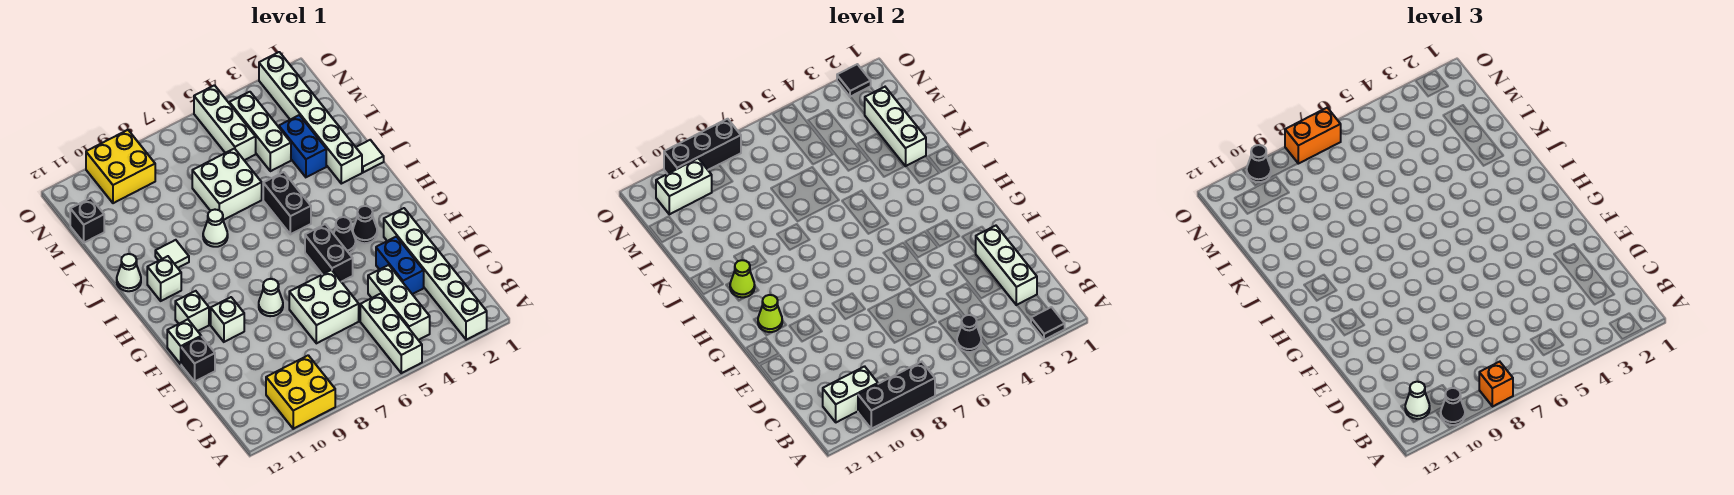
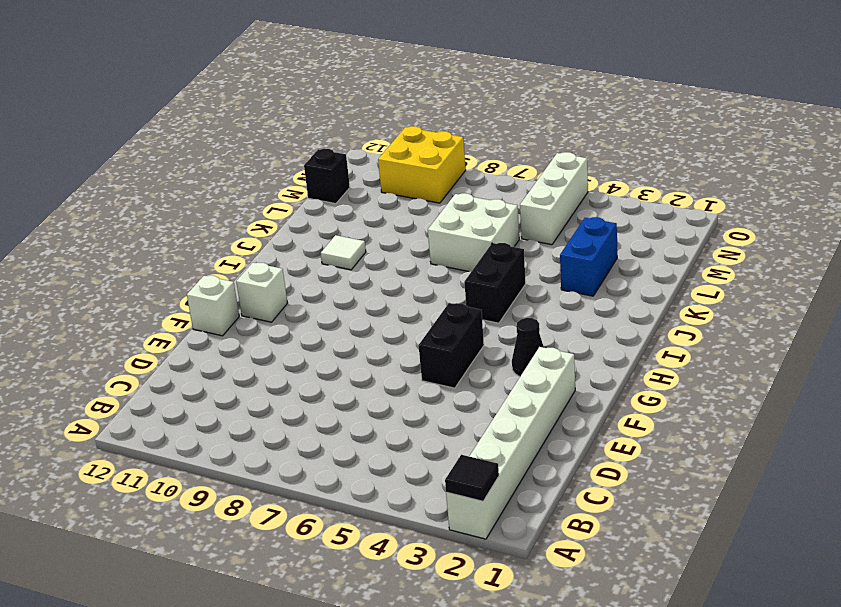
none -> white brick A5:C5 level 1
none -> yellow brick A9:B10 level 1
none -> white brick B4:D4 level 1
none -> blue brick D3:E3 level 1

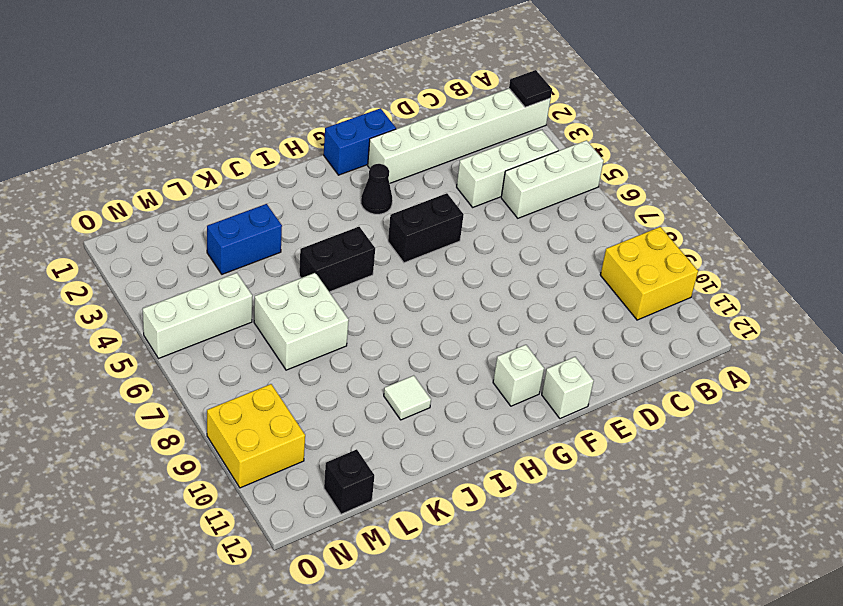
blue brick F1:G1 level 1 -> blue brick D3:E3 level 1
none -> white brick D6:E7 level 1
none -> black brick E12 level 1
none -> white cone F8 level 1
none -> white brick F10 level 1

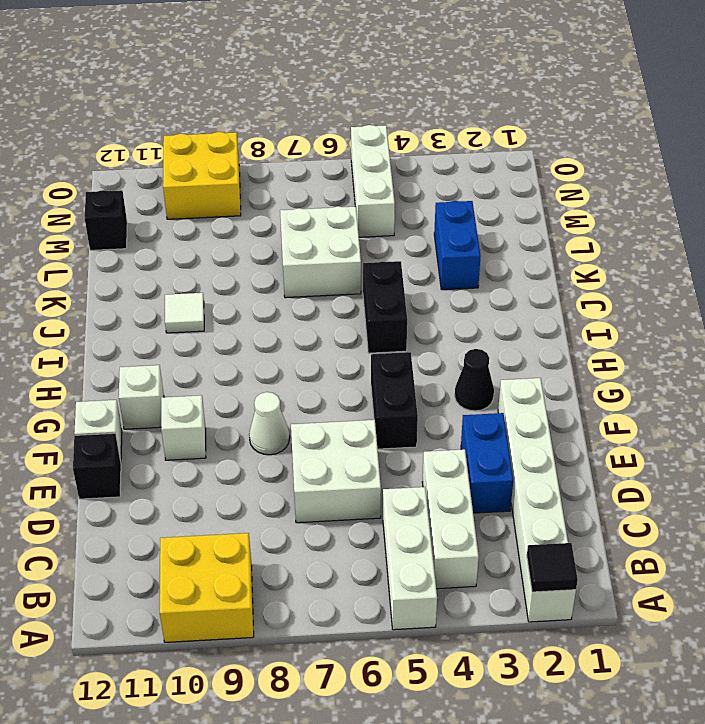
none -> black cone G4 level 1
none -> white brick I11 level 1
none -> white tile J1 level 1
none -> white brick J2:O2 level 1

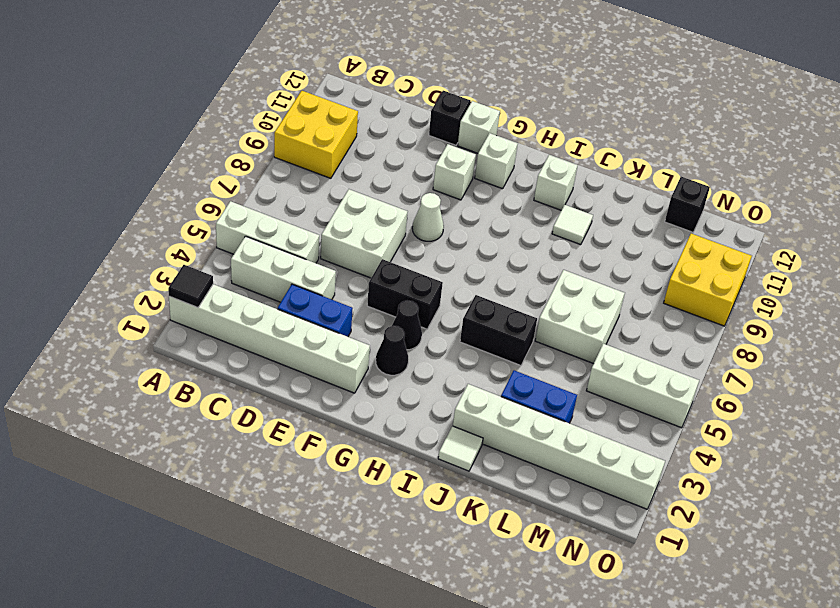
none -> white cone J8 level 1
none -> white cone J12 level 1
none -> white brick L4:N4 level 1
none -> black brick A8:A10 level 2

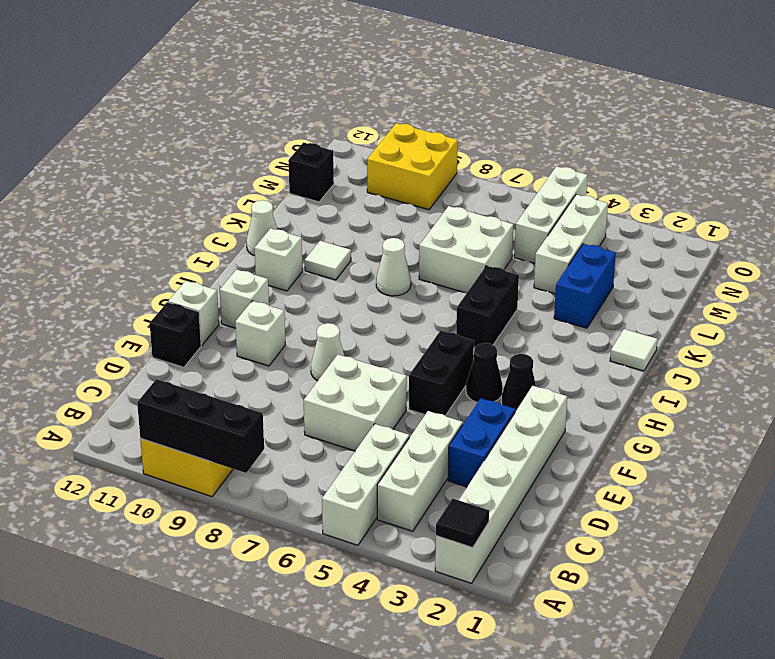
none -> white brick J2:O2 level 1
none -> black cone B5 level 2
none -> white brick B10:B11 level 2
none -> white brick C2:E2 level 2

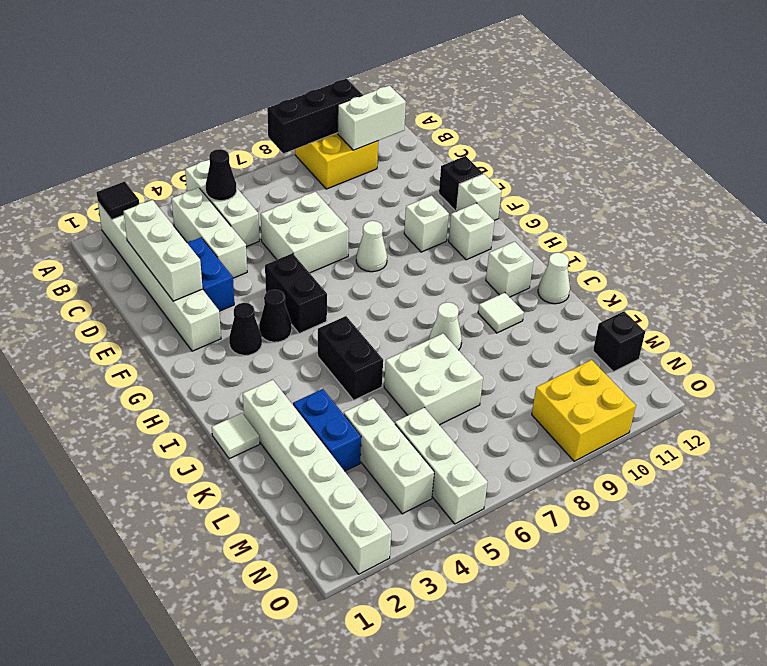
none -> lime cone G11 level 2
none -> lime cone I11 level 2
none -> white brick K2:M2 level 2
none -> white brick N10:N11 level 2

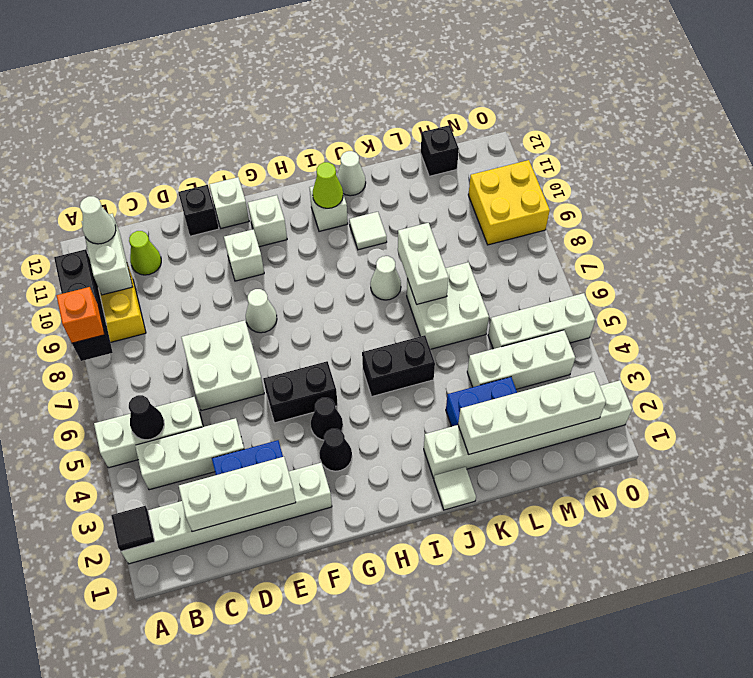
lime cone C11 level 1 -> lime cone G11 level 2
white brick K2:N2 level 2 -> white brick K2:M2 level 2
white brick K7:K8 level 2 -> white brick N10:N11 level 2
none -> black tile O2 level 2
none -> black brick O8:O10 level 2
none -> black cone A10 level 3
none -> orange brick O7:O8 level 3

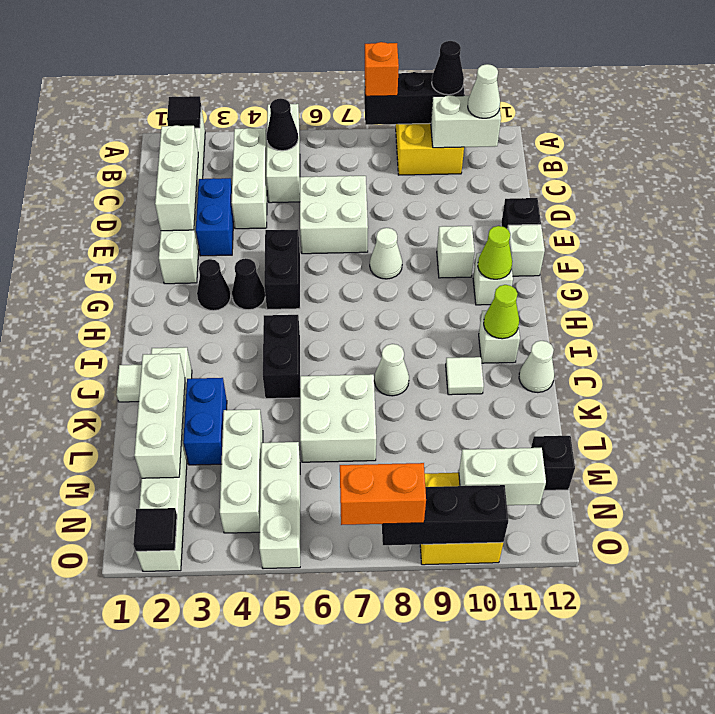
none -> black cone O10 level 3

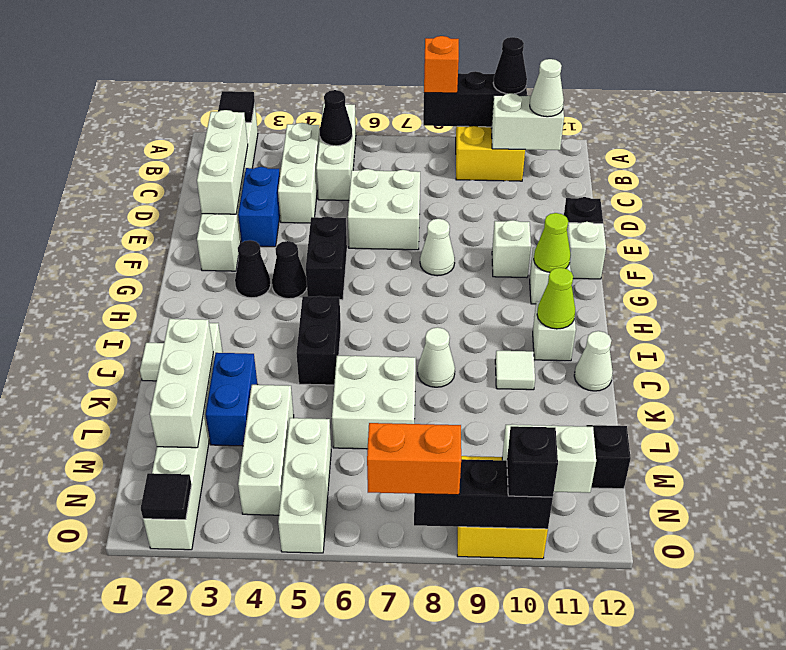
black brick O10 level 3 -> black cone O10 level 3

